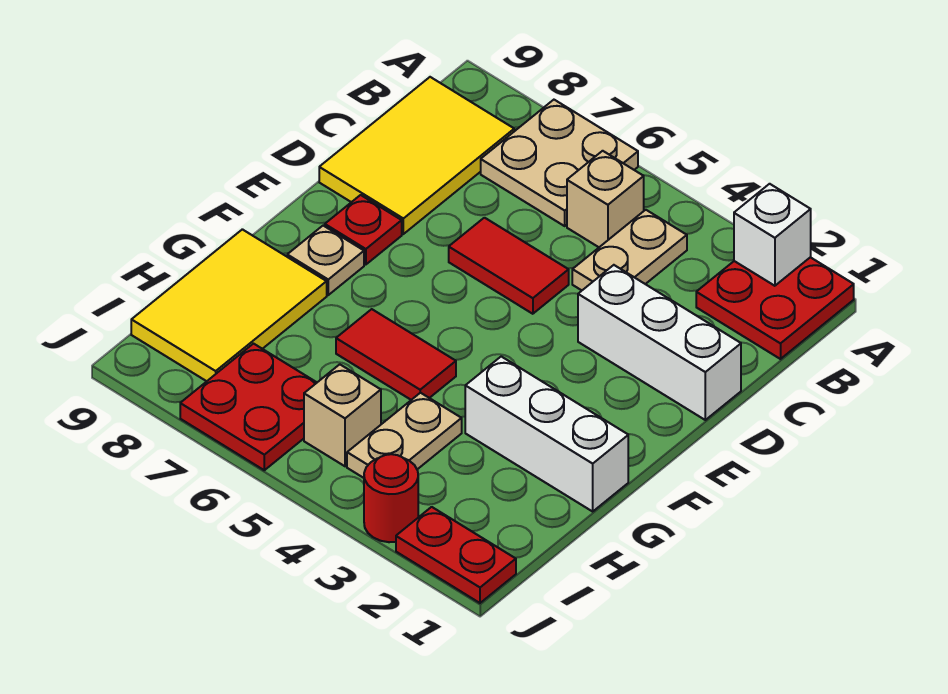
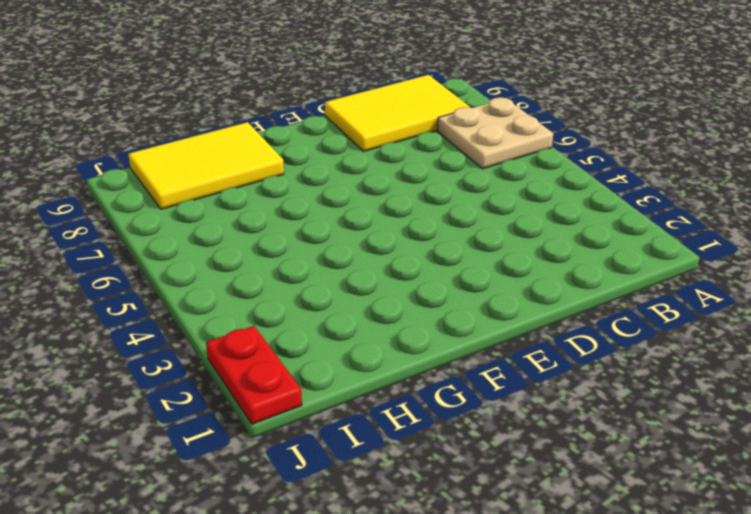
none -> red plate A1:B2 level 1
none -> tan plate B4:C4 level 1
none -> tan brick B5 level 1

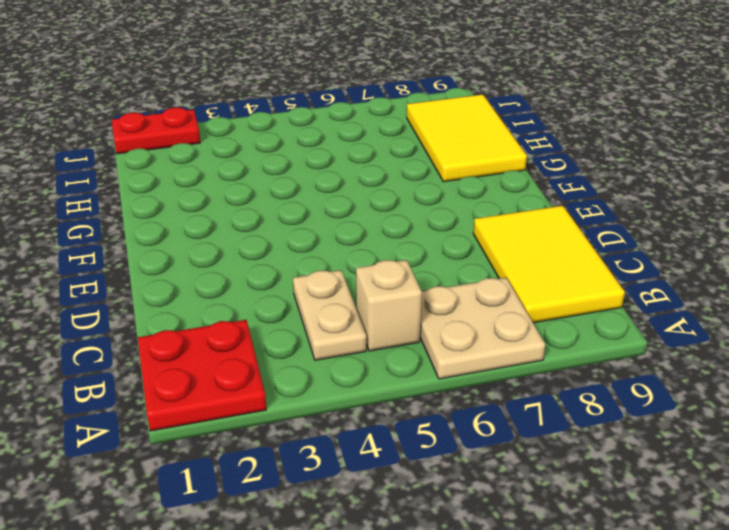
none -> white brick D1:D3 level 1
none -> red tile D5:D6 level 1
none -> red plate E8 level 1

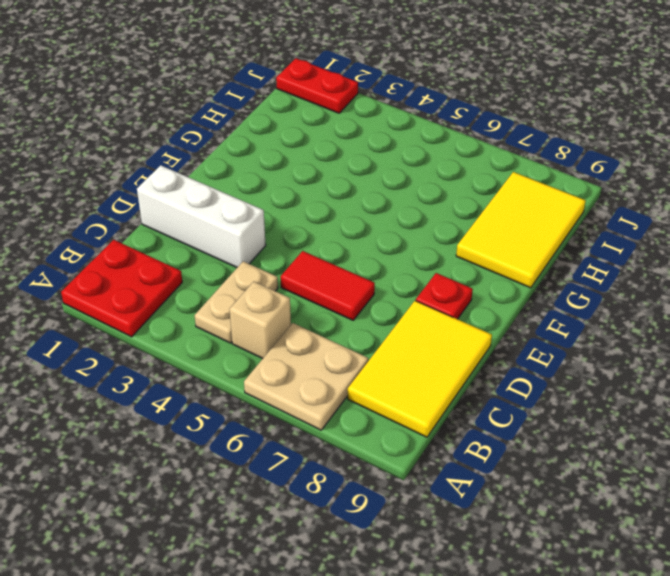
none -> tan plate F8 level 1
none -> white brick G1:G3 level 1
none -> red tile G5:G6 level 1

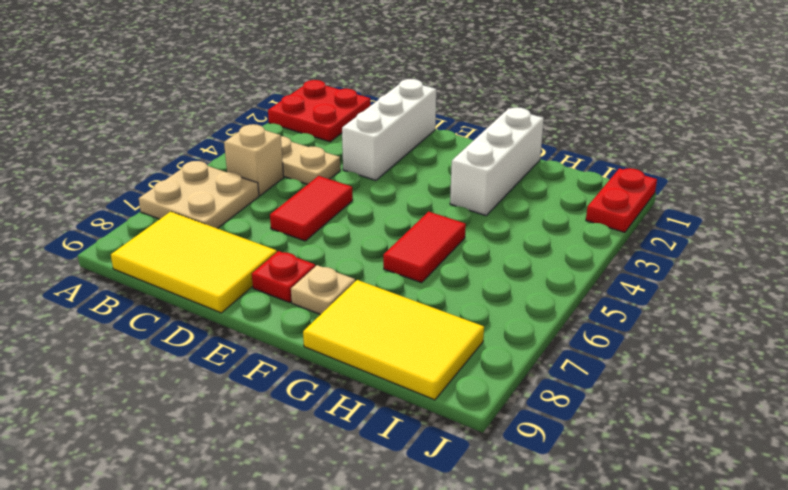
none -> tan plate H4:I4 level 1
none -> tan brick I5 level 1
none -> red plate I6:J7 level 1

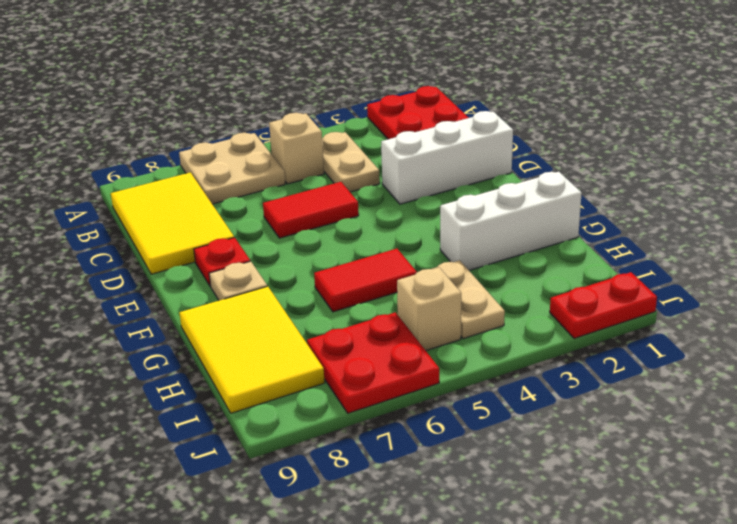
none -> red round brick J3 level 1
none -> white brick A2 level 2

